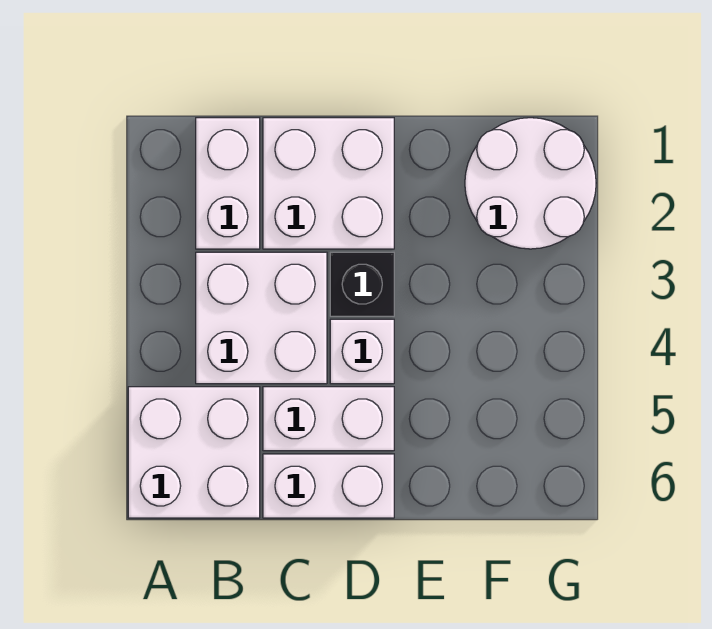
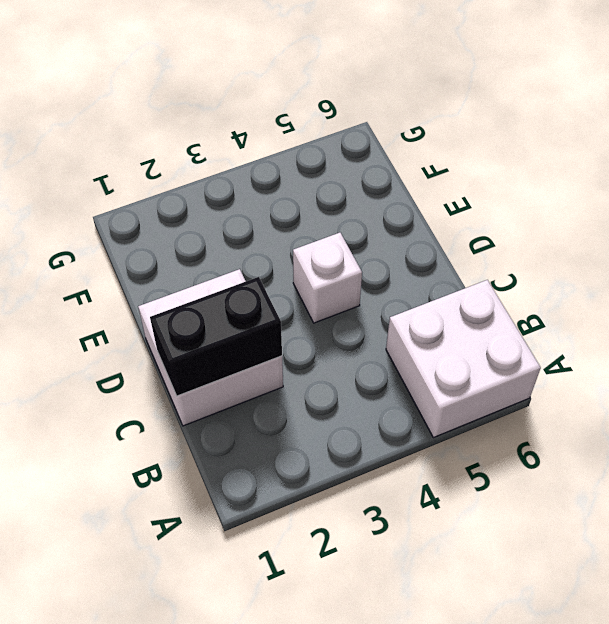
black brick C1:C2 level 2 -> none
none -> white brick B1:B2 level 1
none -> white brick B3:C4 level 1

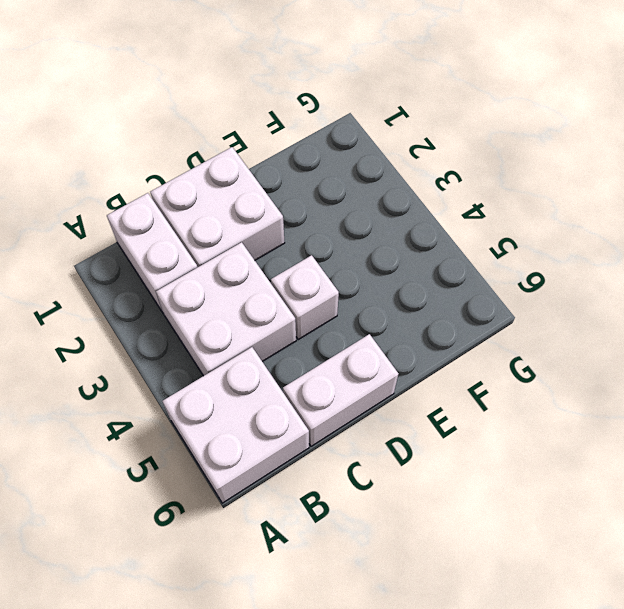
none -> white brick C5:D5 level 1
none -> black brick D3 level 1

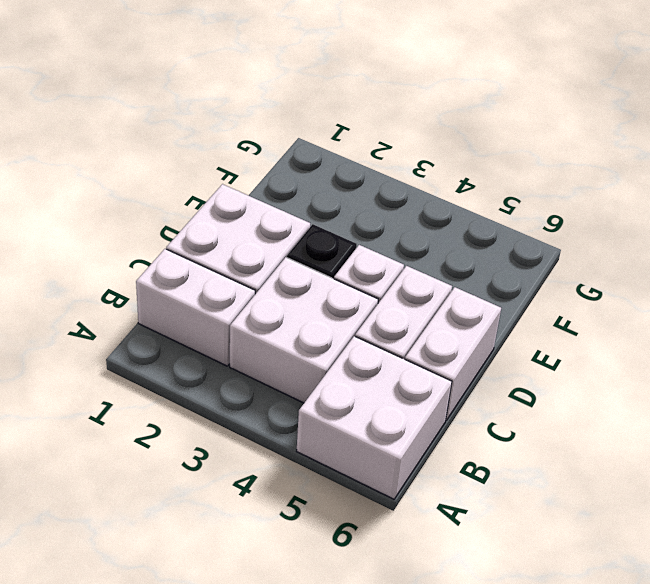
none -> white round brick F1:G2 level 1

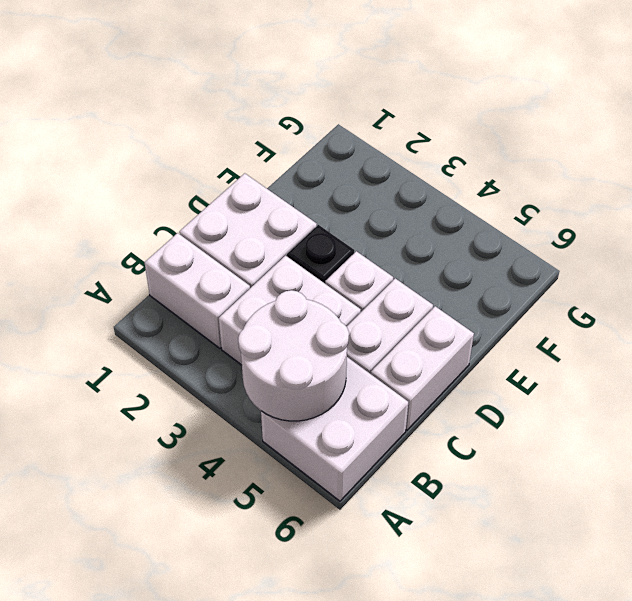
white round brick A4:B5 level 2 -> white round brick F1:G2 level 1

